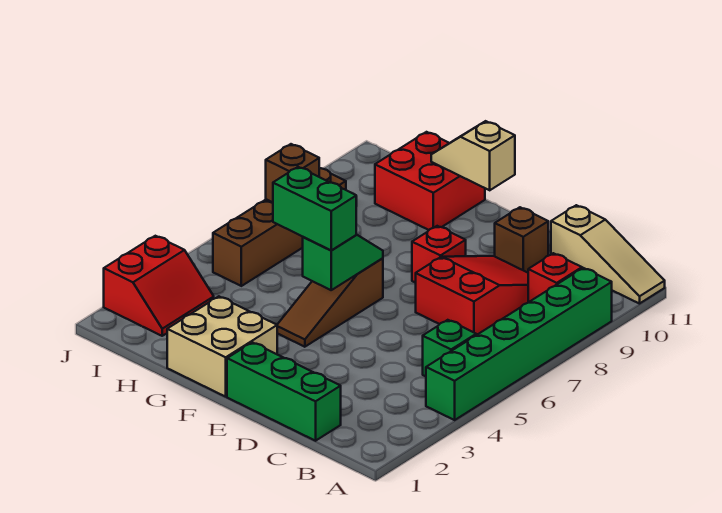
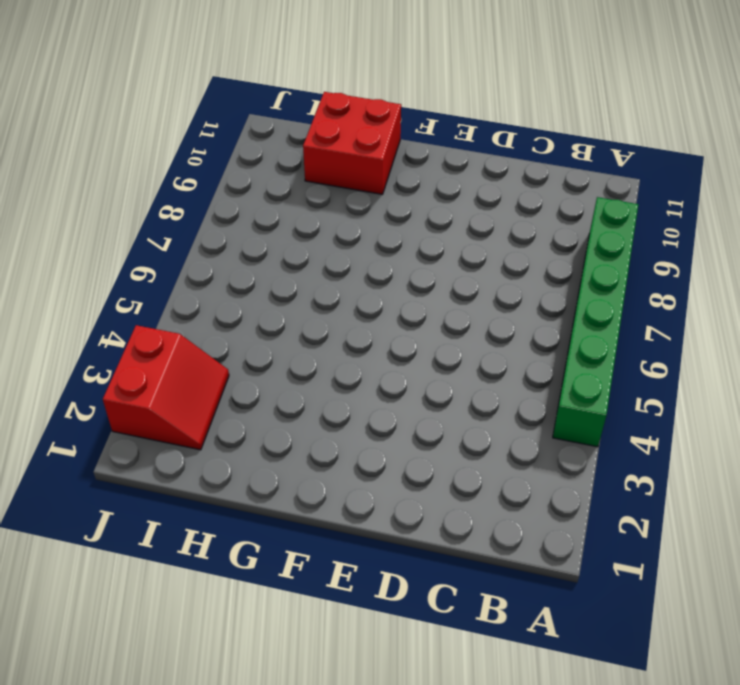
none -> tan slope A11:C11 level 1 top C
none -> green brick B5 level 1
none -> red brick B9 level 1

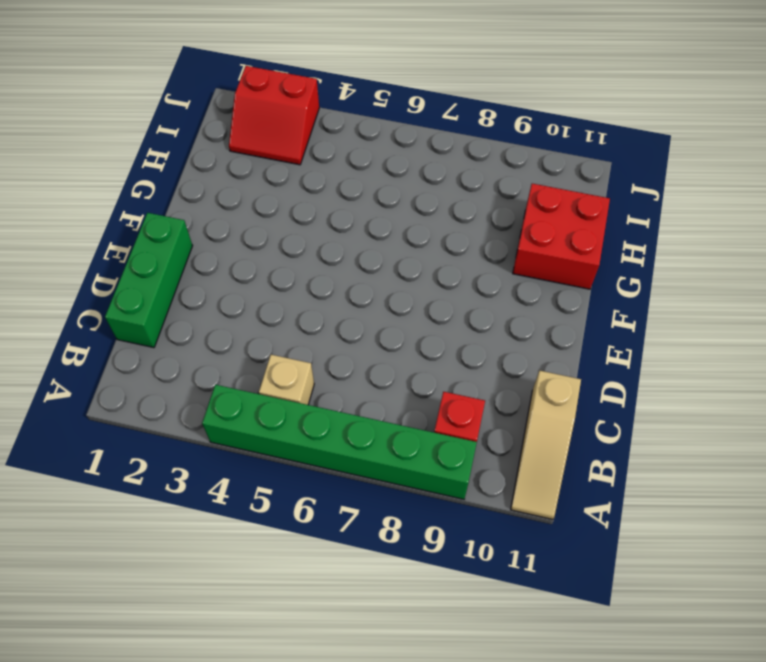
tan brick B5 level 1 -> green brick B5 level 1
none -> red slope C7:D9 level 1 top 7
none -> brown brick D10 level 1
none -> red brick E8 level 1

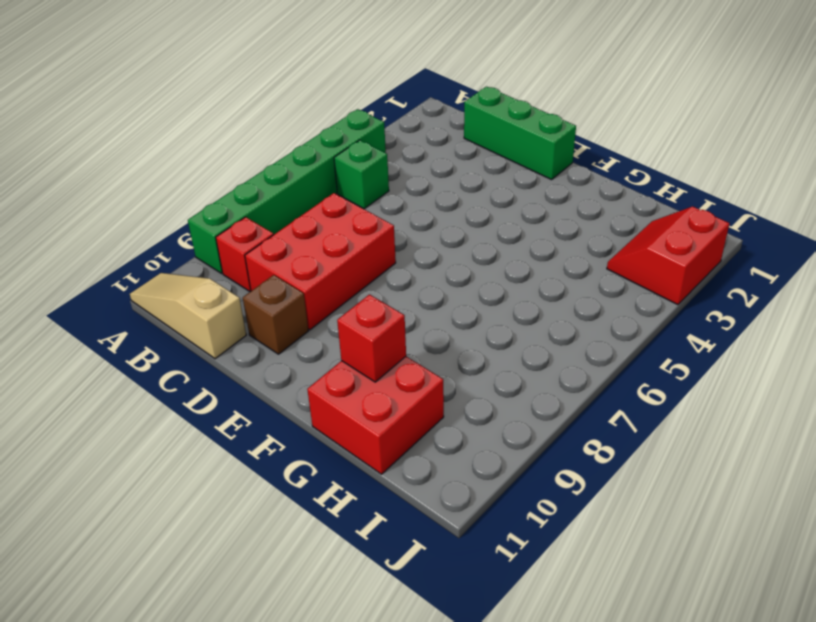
red brick C7:D9 level 1 -> red slope C7:D9 level 1 top 7
red brick G10 level 2 -> red brick E8 level 1
none -> tan brick F1:G2 level 1
none -> brown slope F4:F6 level 1 top 6
none -> brown brick I5:I8 level 1

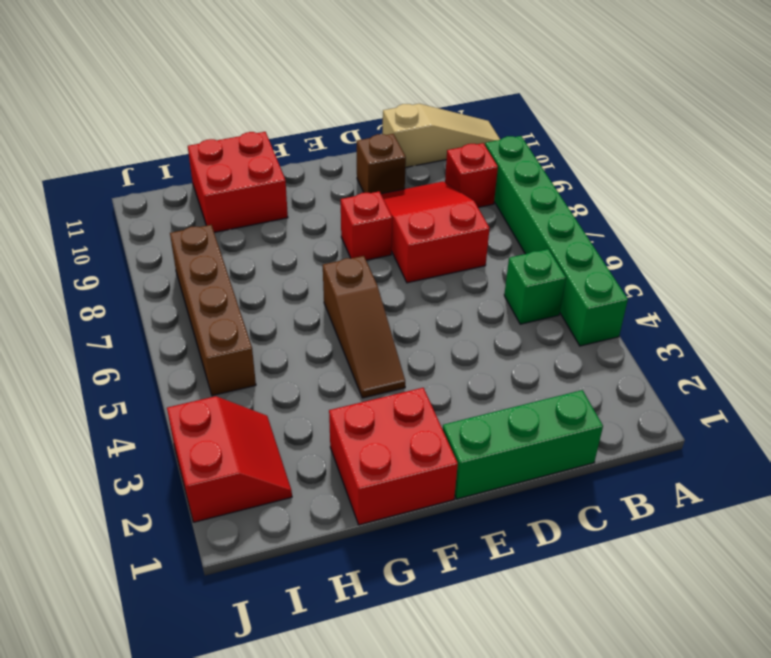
red brick F1:G2 level 1 -> tan brick F1:G2 level 1
none -> green slope F5:F6 level 2 top 5
none -> tan slope F11:G11 level 2 top F
none -> brown brick I7 level 2

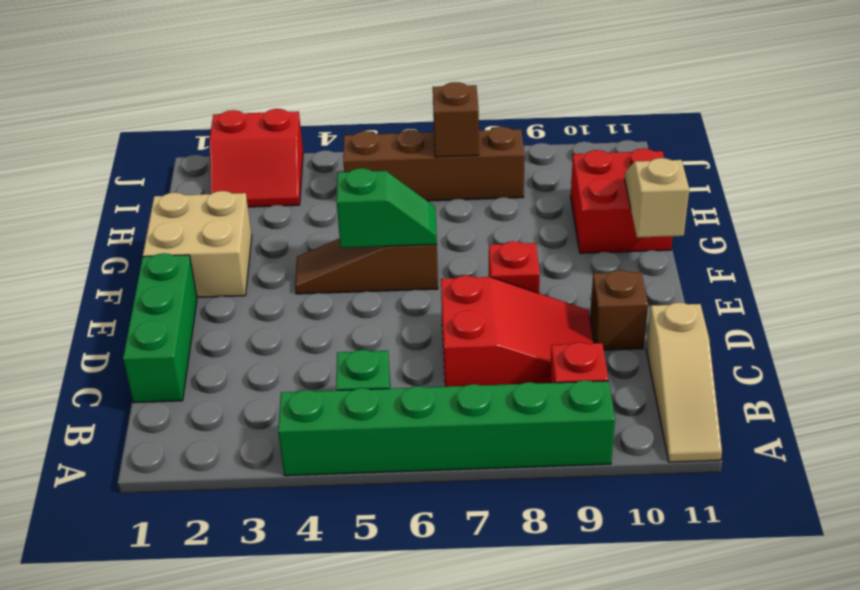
none -> green brick F5:G5 level 3

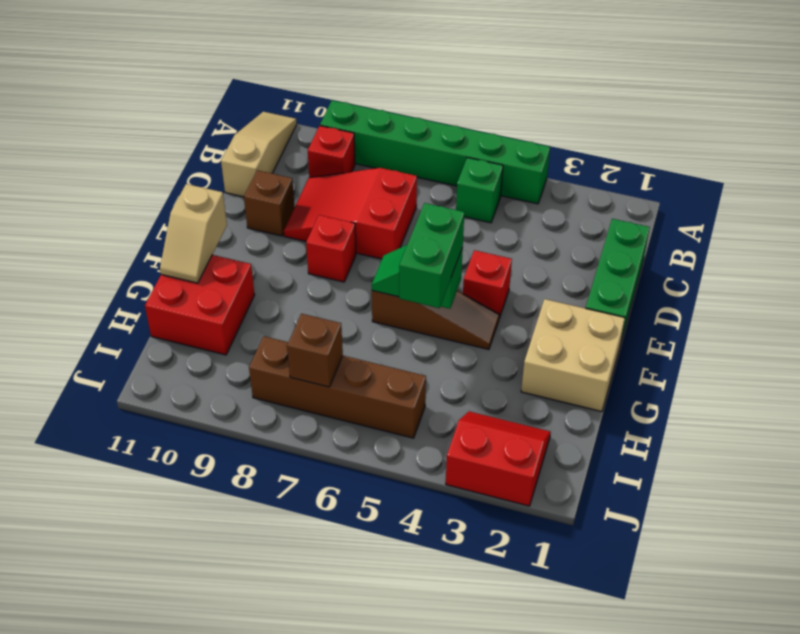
red brick E4 level 1 -> none

